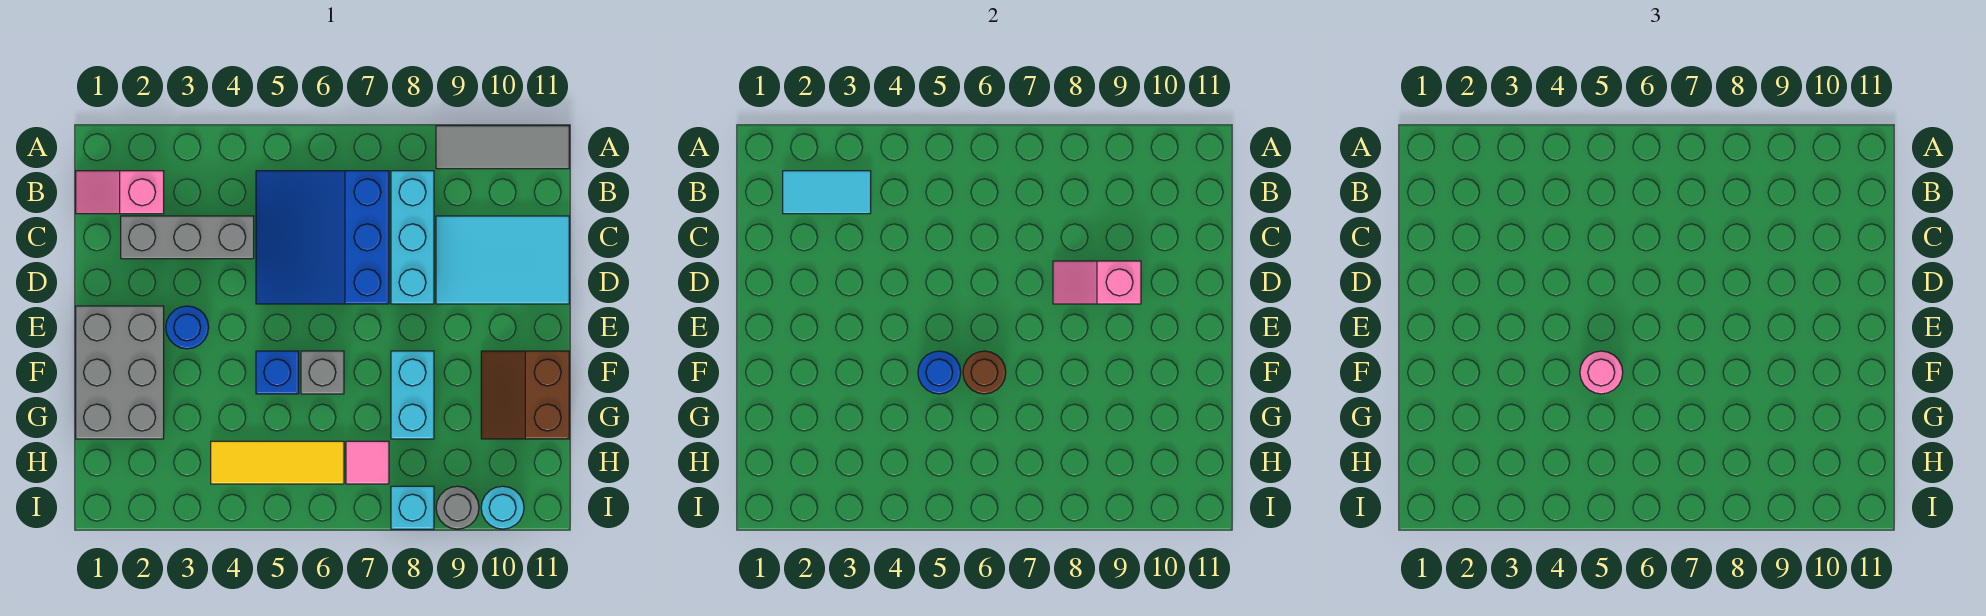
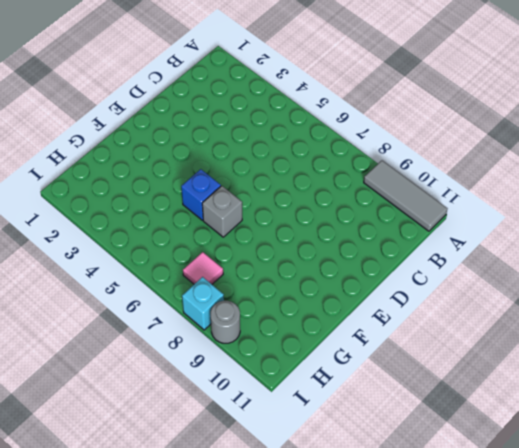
none -> pink slope B1:B2 level 1 top 2
none -> blue slope B5:D7 level 1 top 7
none -> cyan brick B8:D8 level 1

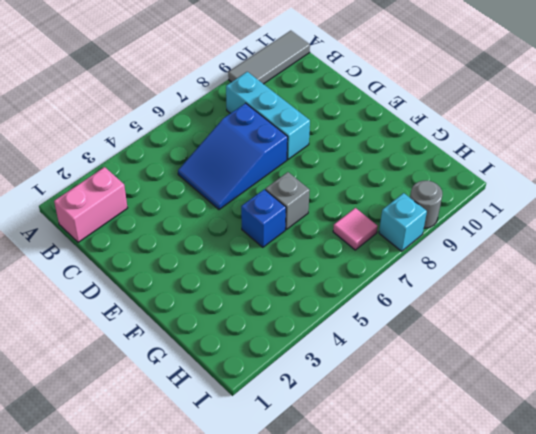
pink brick B1:B2 level 1 -> pink slope B1:B2 level 1 top 2
blue slope C5:D7 level 1 top 7 -> blue slope B5:D7 level 1 top 7
none -> grey brick C2:C4 level 1
none -> cyan tile C9:D11 level 1
none -> grey brick E1:G2 level 1

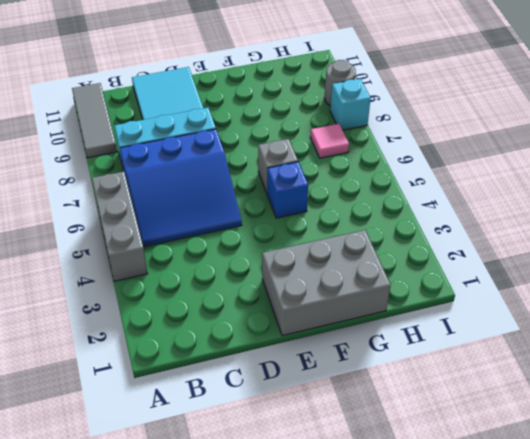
grey brick A4:A6 level 1 -> grey brick C2:C4 level 1
none -> pink slope B1:B2 level 1 top 2
none -> blue round brick E3 level 1
none -> cyan brick F8:G8 level 1

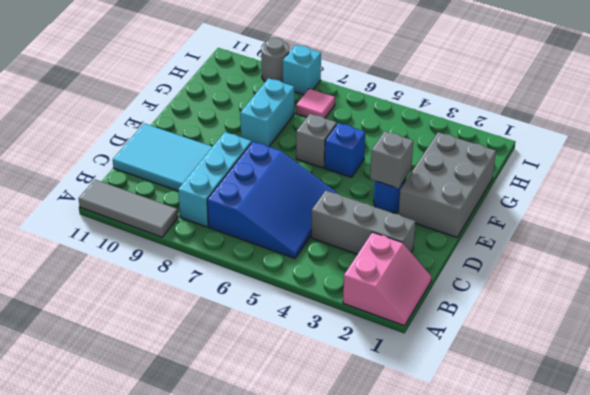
pink slope A1:B2 level 1 top 2 -> pink slope B1:B2 level 1 top 2
grey brick E3 level 2 -> none
none -> brown slope F10:G11 level 1 top 11
none -> yellow tile H4:H6 level 1
none -> cyan round brick I10 level 1

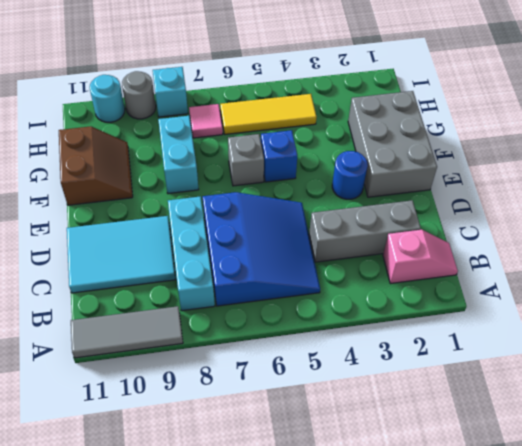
none -> cyan tile B2:B3 level 2
none -> pink slope D8:D9 level 2 top 9
none -> blue round brick F5 level 2

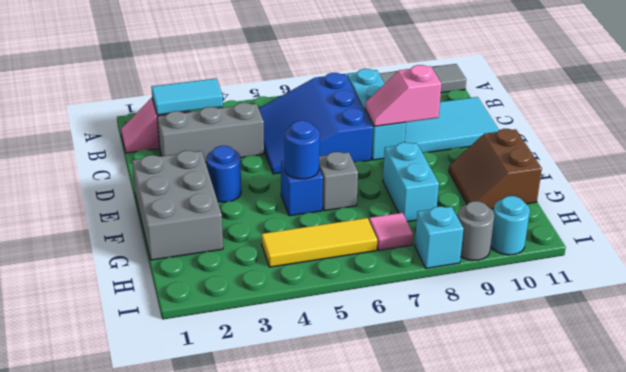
none -> brown round brick F6 level 2
none -> pink round brick F5 level 3

